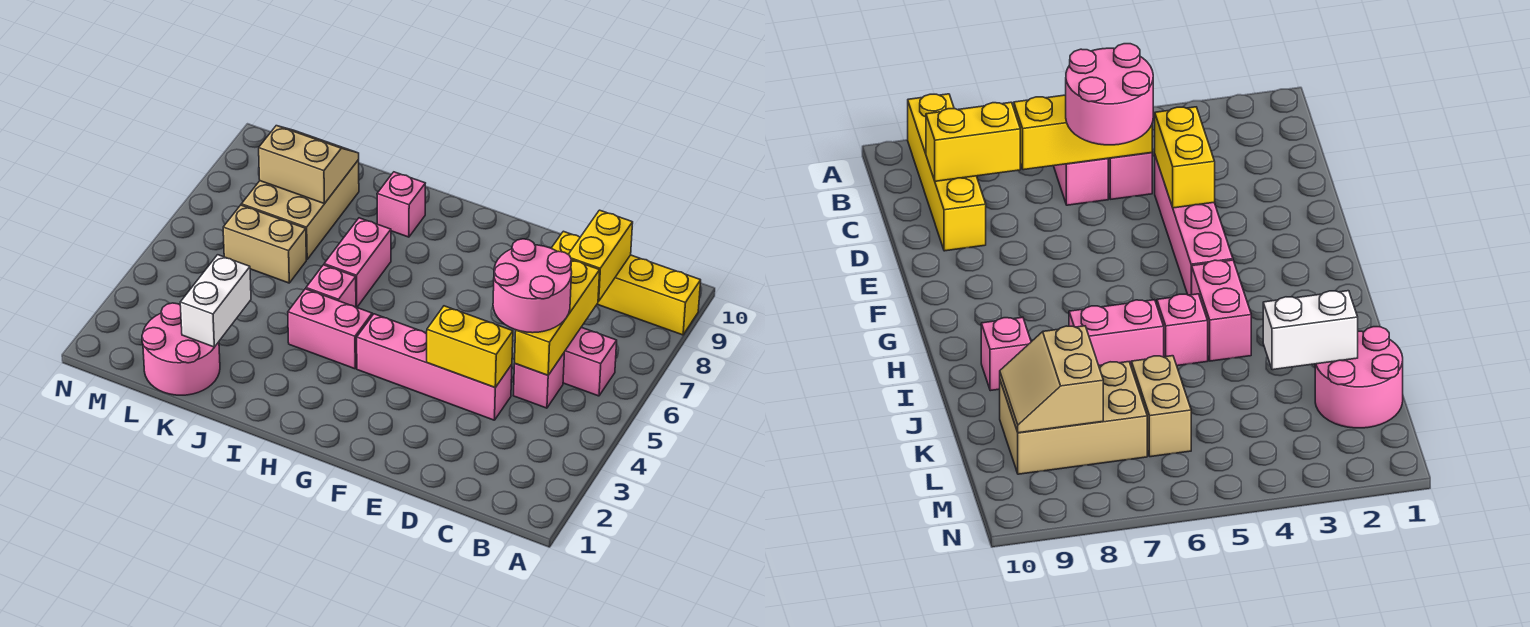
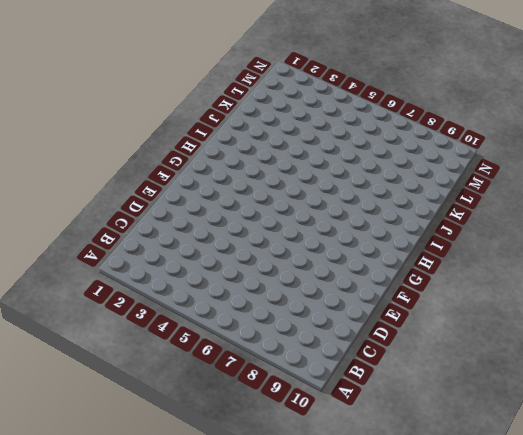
none -> yellow brick A9:D9 level 1
none -> pink brick B6:C6 level 1
none -> pink brick C5 level 1

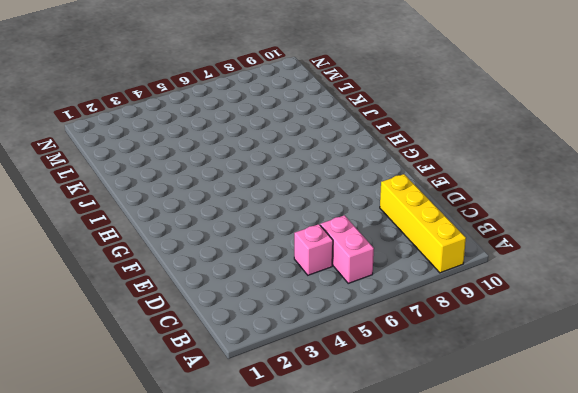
none -> pink brick D4:G4 level 1
none -> pink brick H4:I4 level 1
none -> pink brick I5 level 1

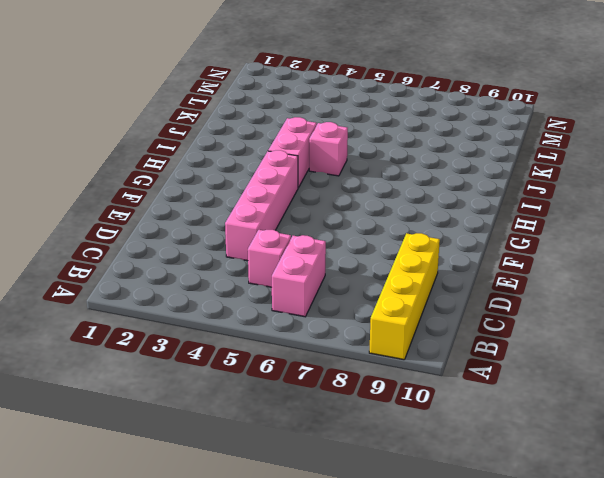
none -> pink brick I6:I7 level 1
none -> pink brick I9 level 1
none -> pink round brick K1:L2 level 1

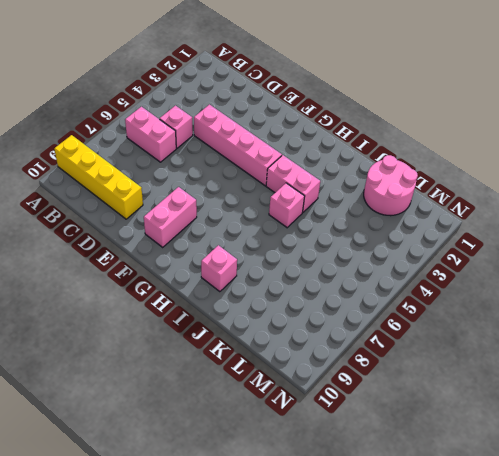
pink brick F8:F9 level 1 -> pink brick I6:I7 level 1
none -> tan brick K6:L6 level 1
none -> tan brick K7:L9 level 1
none -> yellow brick C5:C7 level 2

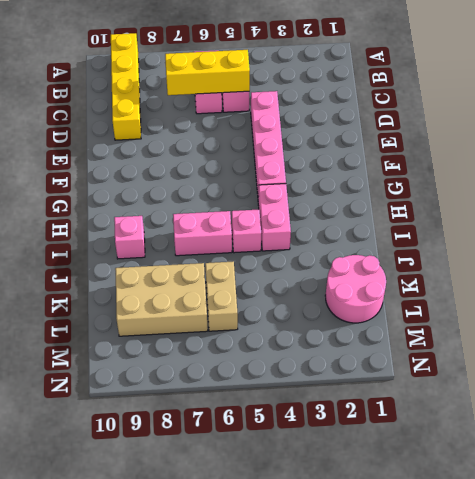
none -> yellow brick C8:C9 level 2
none -> yellow brick D4:E4 level 2
none -> white brick K2:K3 level 2

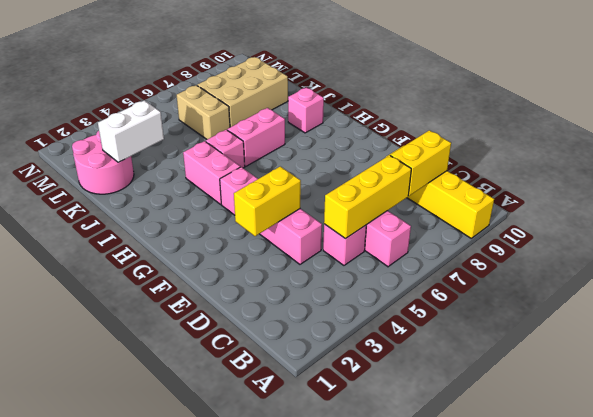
yellow brick E3:E4 level 2 -> yellow brick D4:E4 level 2
none -> tan slope K8:L9 level 2 top 8
none -> pink round brick C5:D6 level 3

